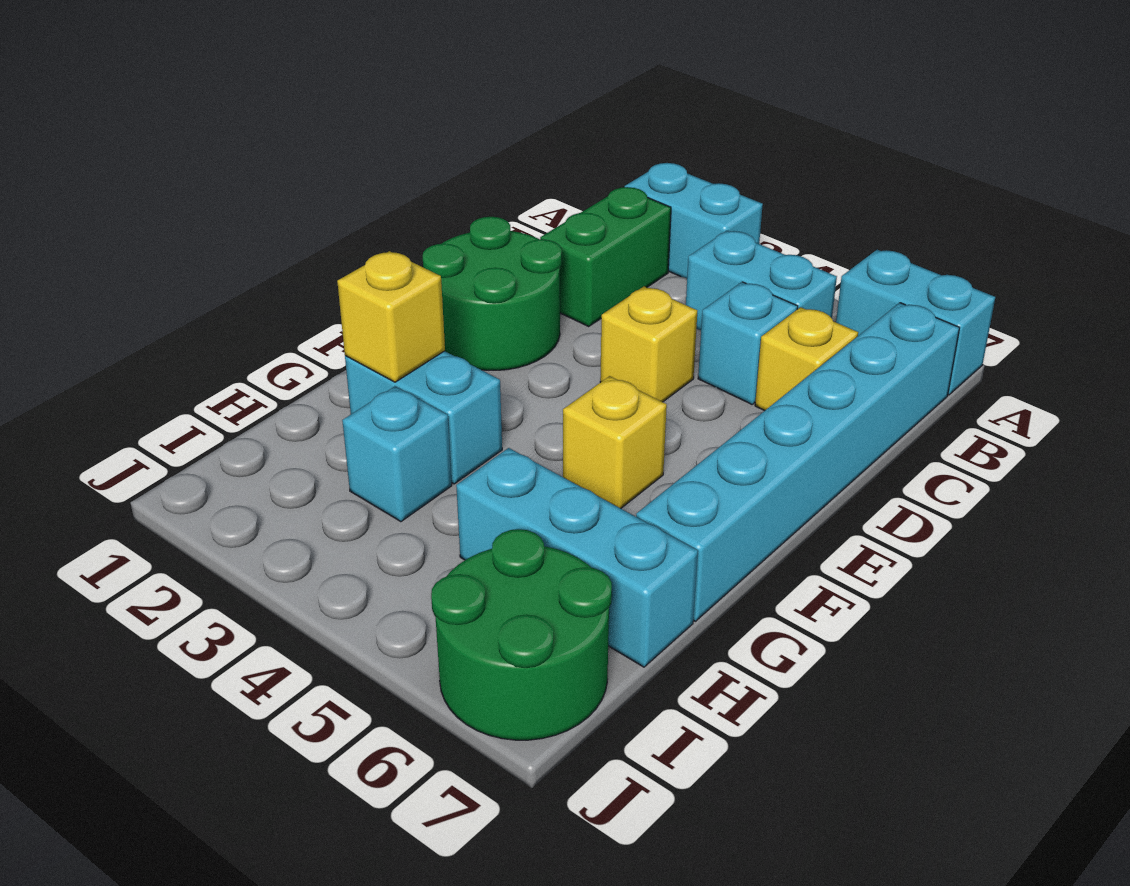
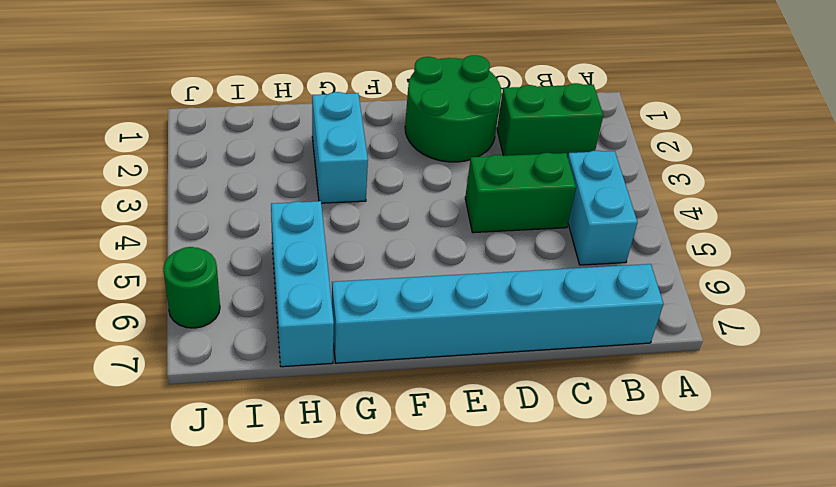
green brick C4:D4 level 1 -> yellow brick D4 level 1
green round brick J6 level 1 -> green round brick I6:J7 level 1
none -> cyan brick A2:A3 level 1
none -> cyan brick A6:A7 level 1
none -> cyan brick C5 level 1

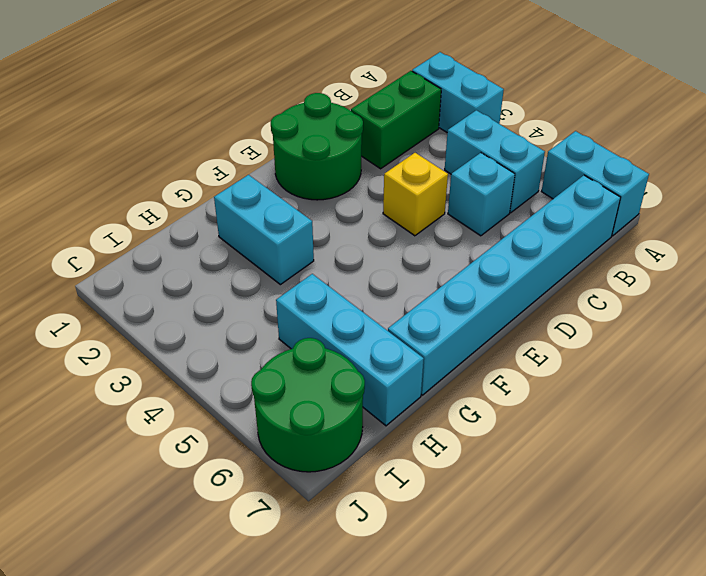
none -> yellow brick C6 level 1
none -> yellow brick F5 level 1
none -> cyan brick H3 level 1

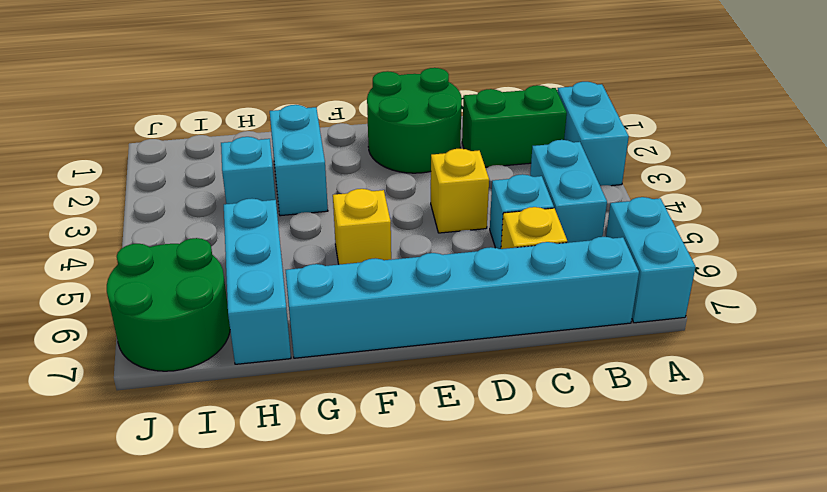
none -> yellow brick G2 level 2

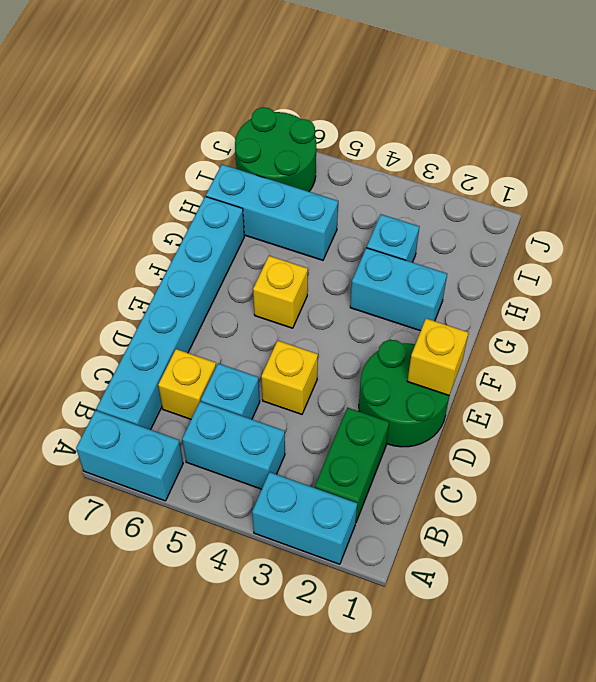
yellow brick E1 level 2 -> yellow brick G2 level 2

